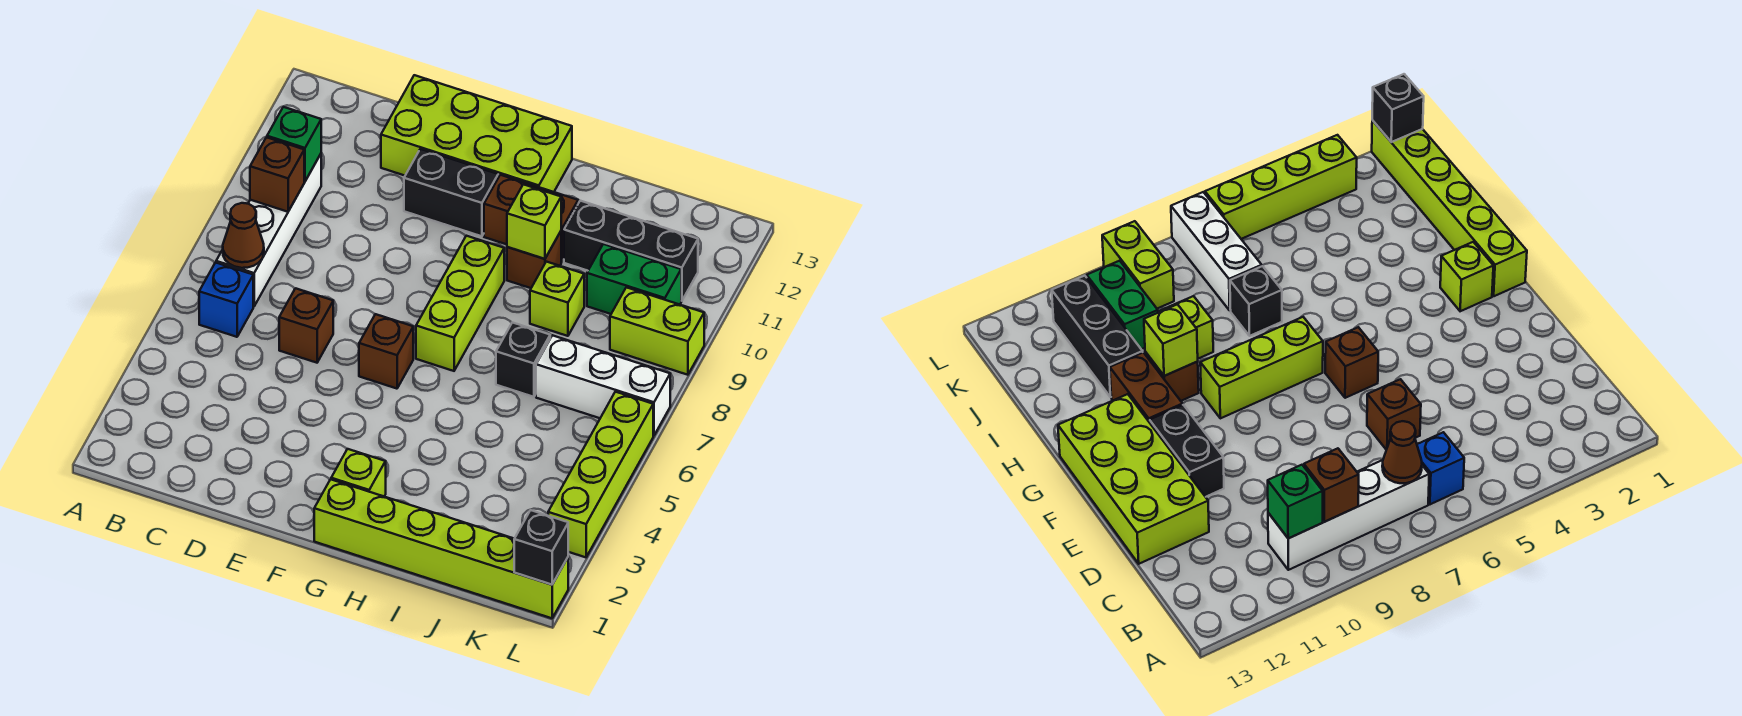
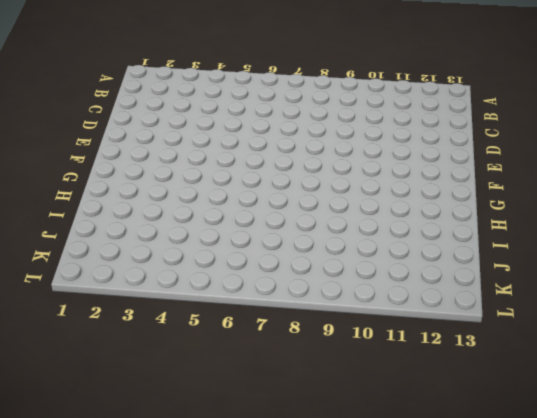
none -> blue brick B6 level 1
none -> white brick B7:B10 level 1
none -> brown brick D6 level 1

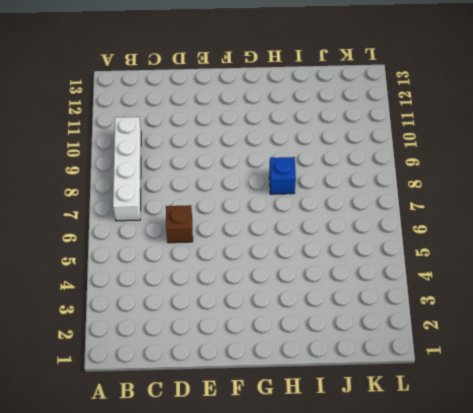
blue brick H8 level 1 -> blue brick B6 level 1
none -> lime brick D12:G13 level 1
none -> black brick E11:F11 level 1
none -> brown brick F6 level 1

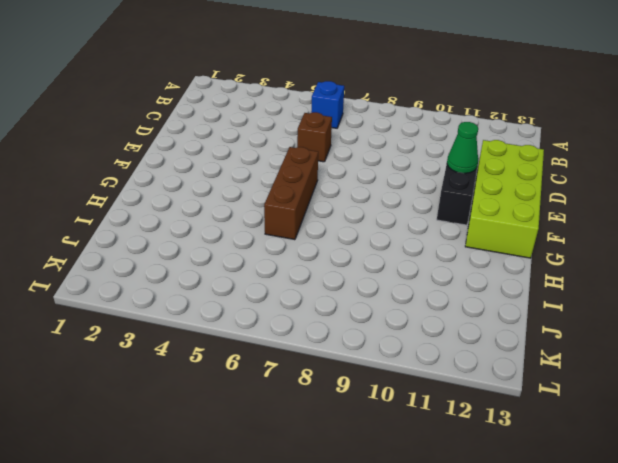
green cone E11 level 2 -> none
brown brick F6:H6 level 1 -> brown brick F6 level 1
none -> white brick B7:B10 level 1
none -> lime brick G1:L1 level 1
none -> lime brick G2 level 1

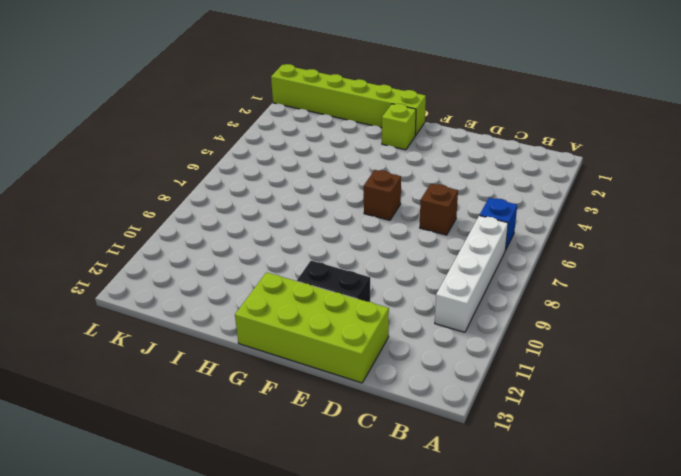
none -> lime brick G7:G9 level 1
none -> brown brick G11:H11 level 1
none -> brown brick H10 level 1

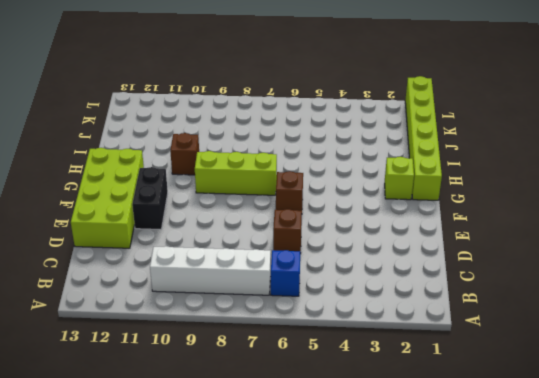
none -> brown brick G11:H11 level 1
none -> black brick I7 level 1
none -> lime brick I9 level 1

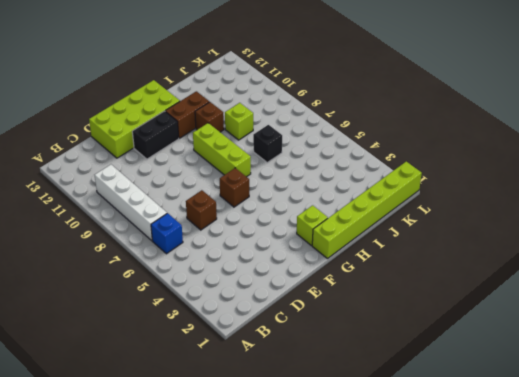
none -> black brick I11:K11 level 1
none -> white brick J7:L7 level 1
none -> green brick J10:K10 level 1

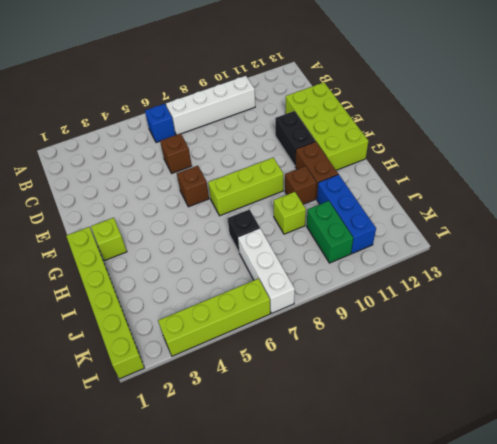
blue brick I11:K11 level 1 -> black brick I11:K11 level 1
none -> lime brick K9:L9 level 1
none -> brown cone B7 level 2
none -> brown brick B9 level 2

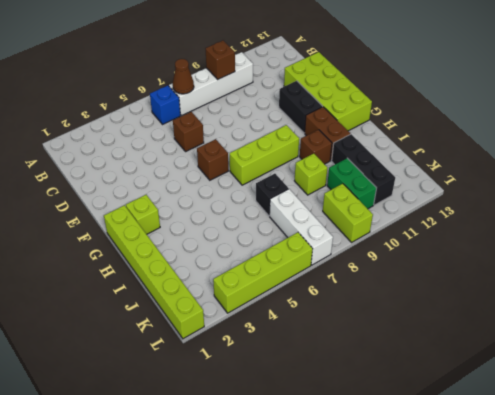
none -> green brick B10 level 2
none -> lime brick H10 level 2
none -> black brick L1 level 2

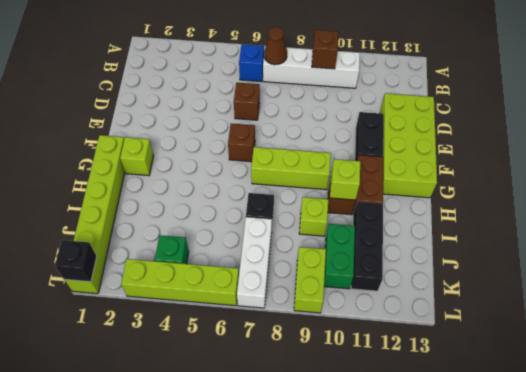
green brick K4 level 1 -> green brick B10 level 2

